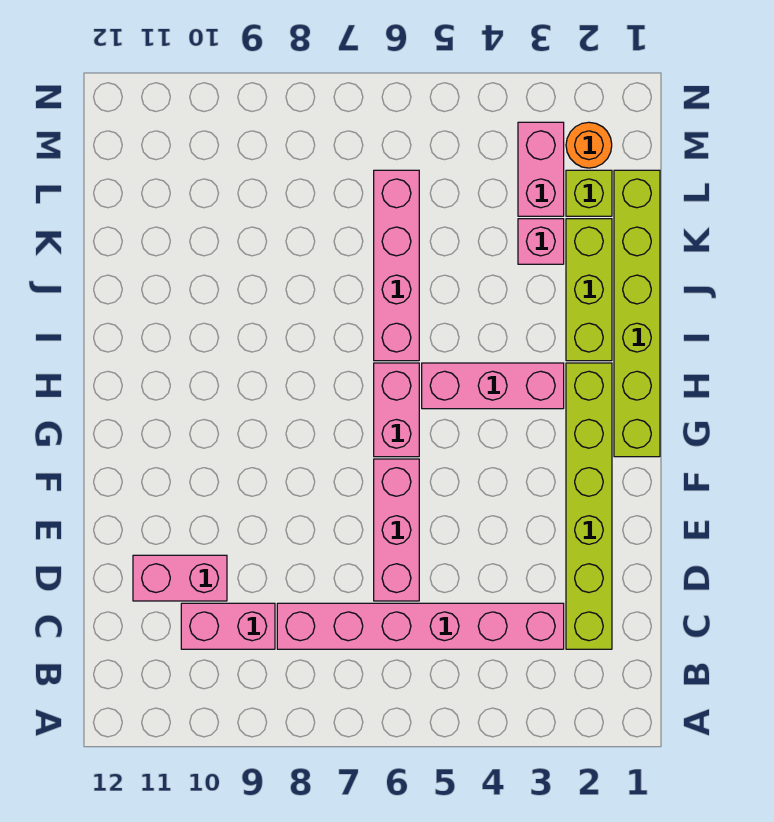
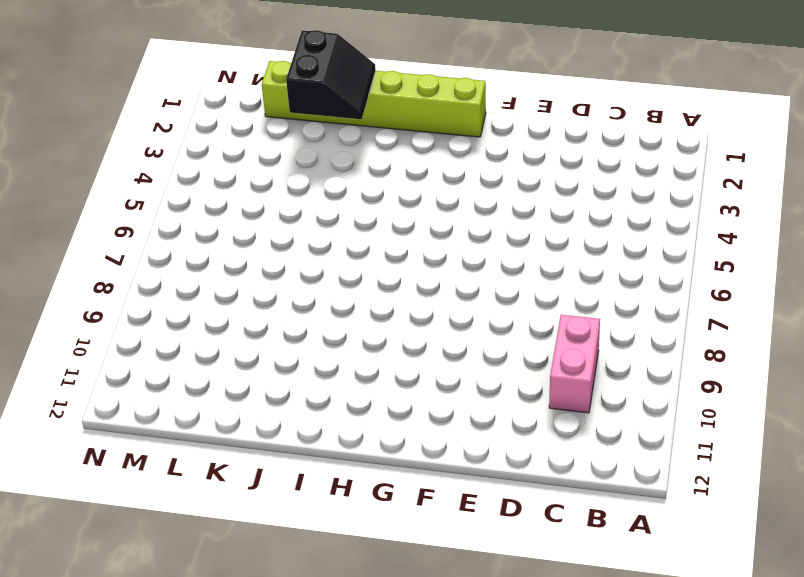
black slope J1:K2 level 2 top K -> none
none -> lime brick C2:H2 level 1
none -> pink brick C3:C8 level 1
none -> pink brick D6:F6 level 1

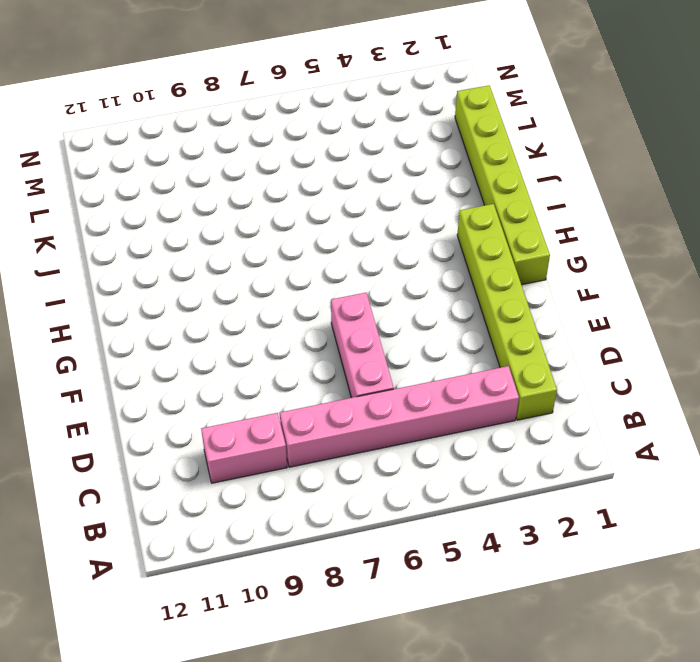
none -> pink brick D10:D11 level 1
none -> pink brick G6:H6 level 1
none -> pink brick H3:H5 level 1

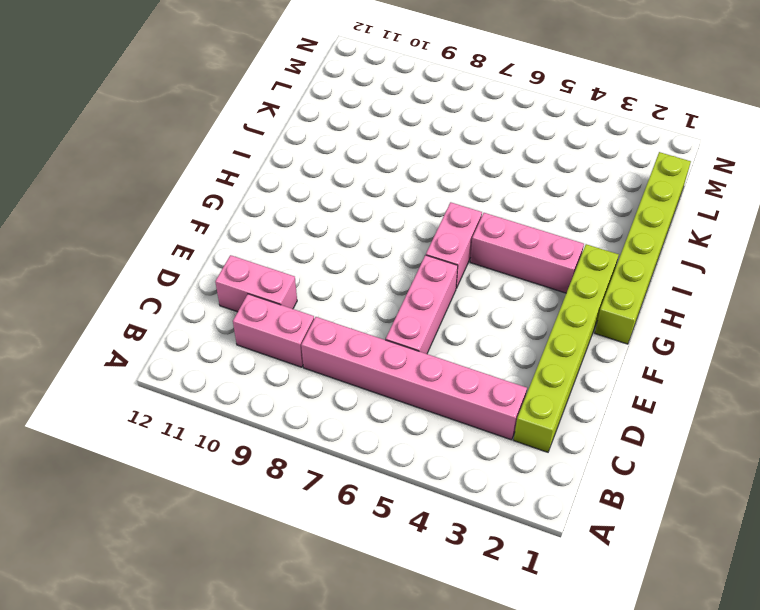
none -> lime brick I2:K2 level 1
none -> pink brick I6:L6 level 1
none -> pink brick K3 level 1

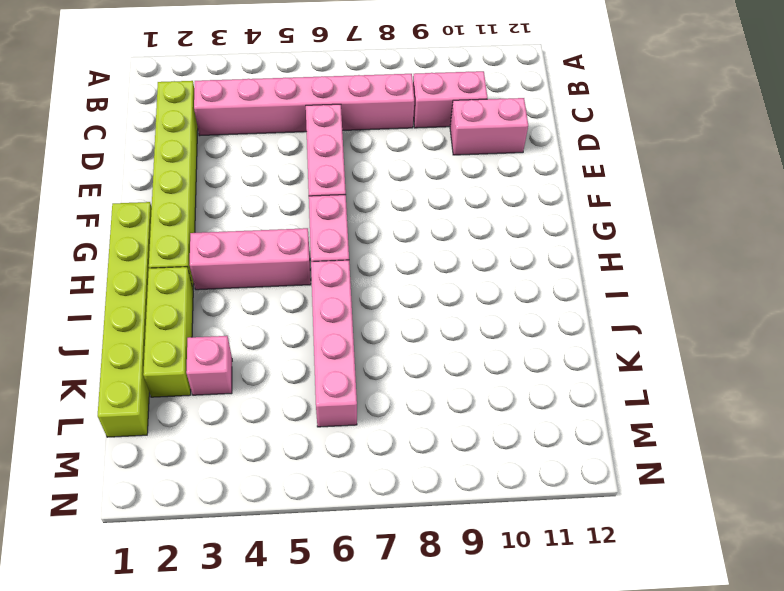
none -> lime brick L2 level 1
none -> pink brick L3:M3 level 1
none -> orange round brick M2 level 1

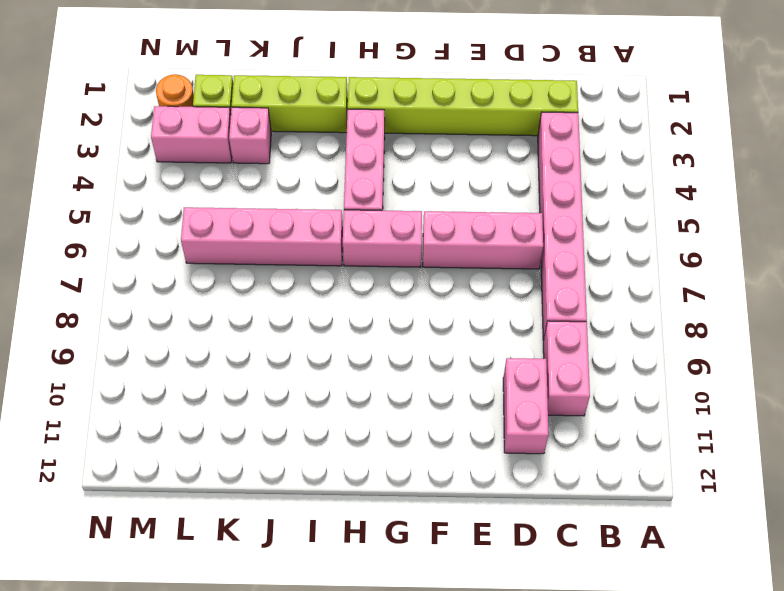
none -> lime brick G1:L1 level 1

